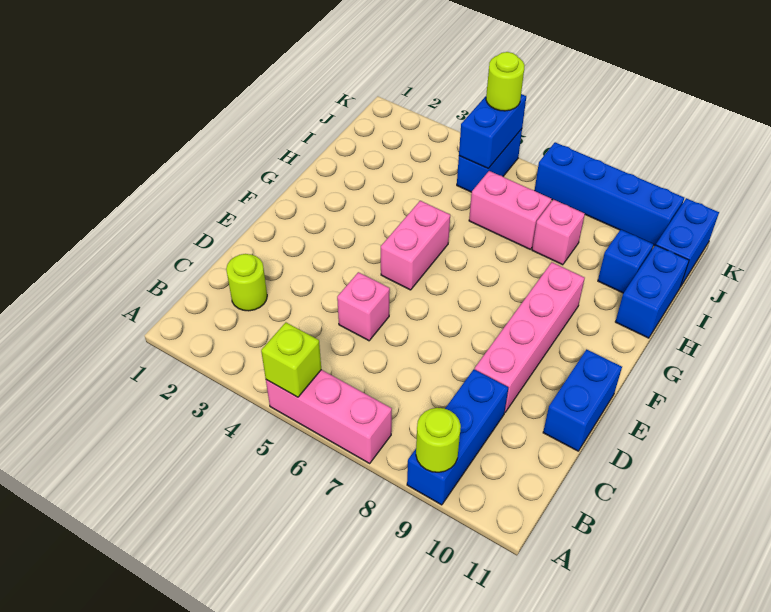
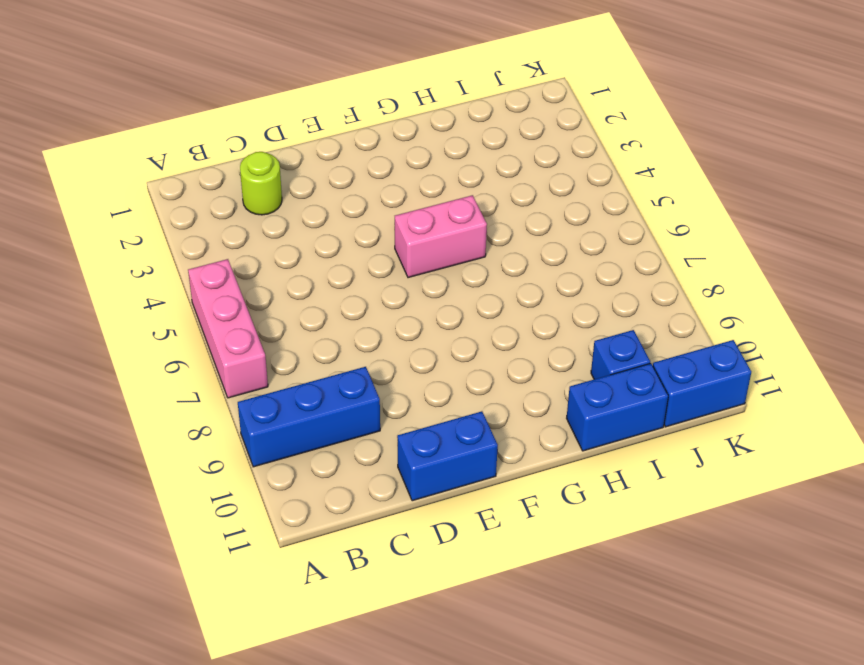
none -> pink brick D5 level 1
none -> pink brick D9:G9 level 1
none -> pink brick I6:I7 level 1

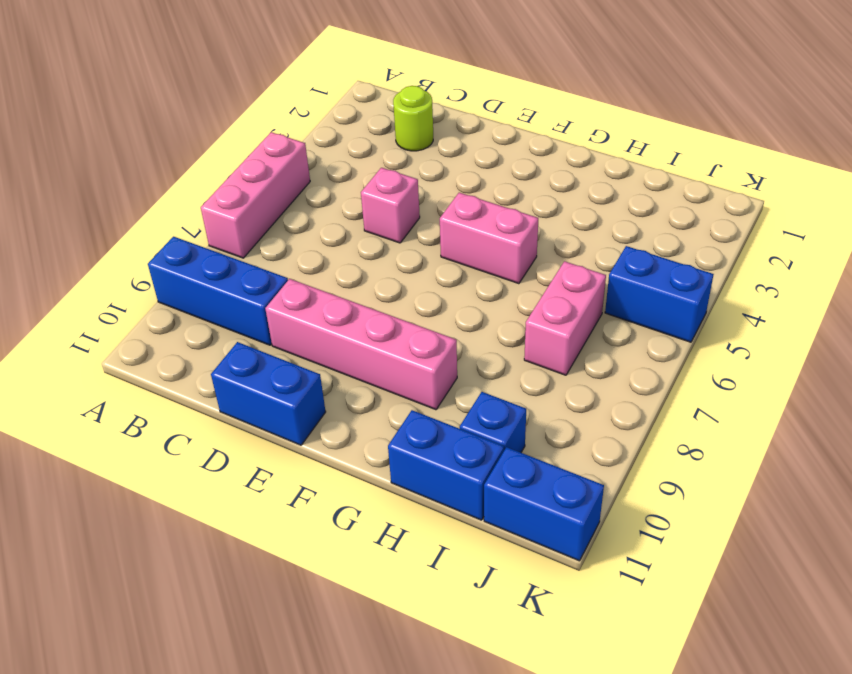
none -> pink brick I8 level 1
none -> blue brick K7:K10 level 1
none -> lime brick A5 level 2

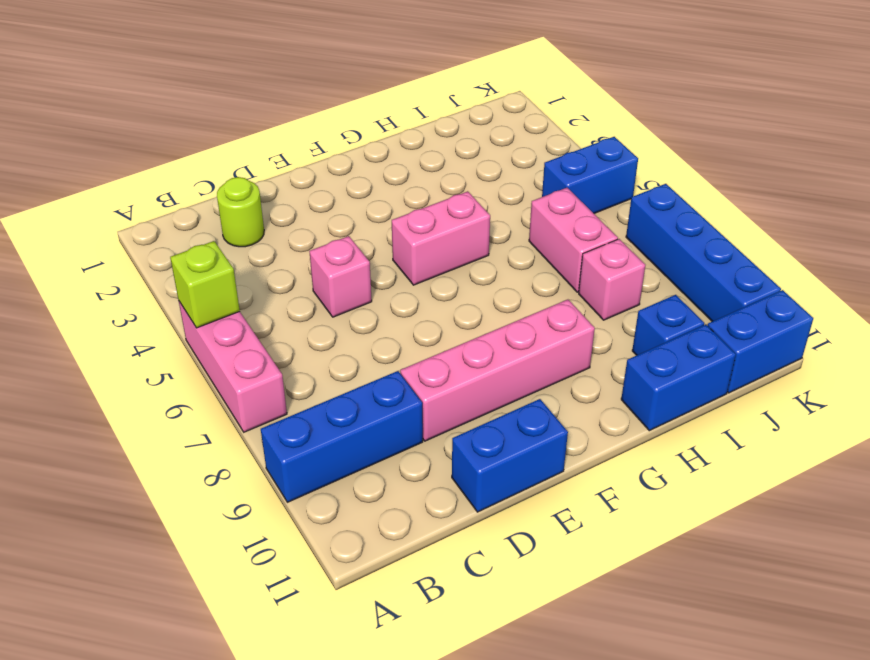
none -> lime round brick A9 level 2
none -> blue brick J5:K5 level 2
none -> lime round brick K5 level 3

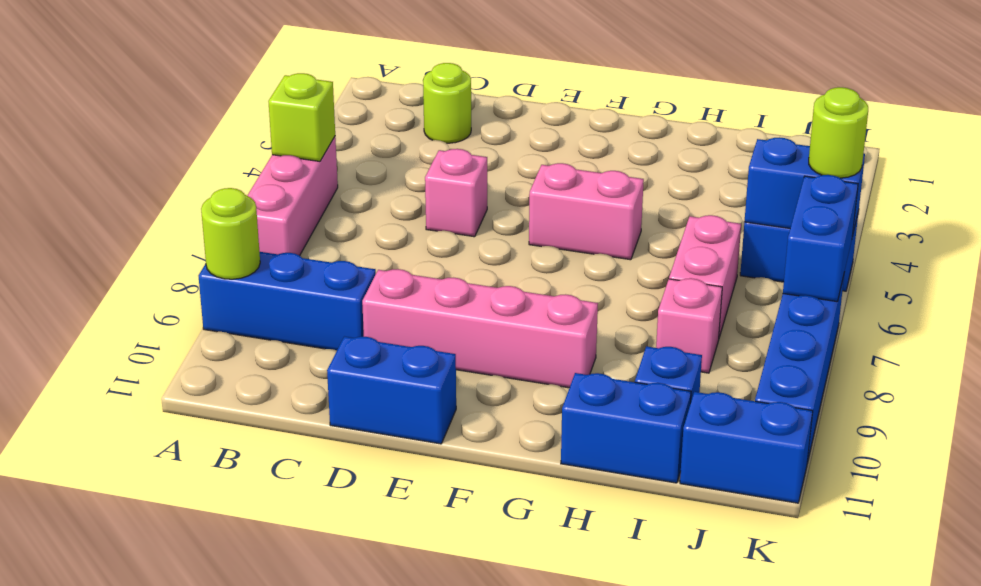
blue brick K6:K7 level 2 -> none

